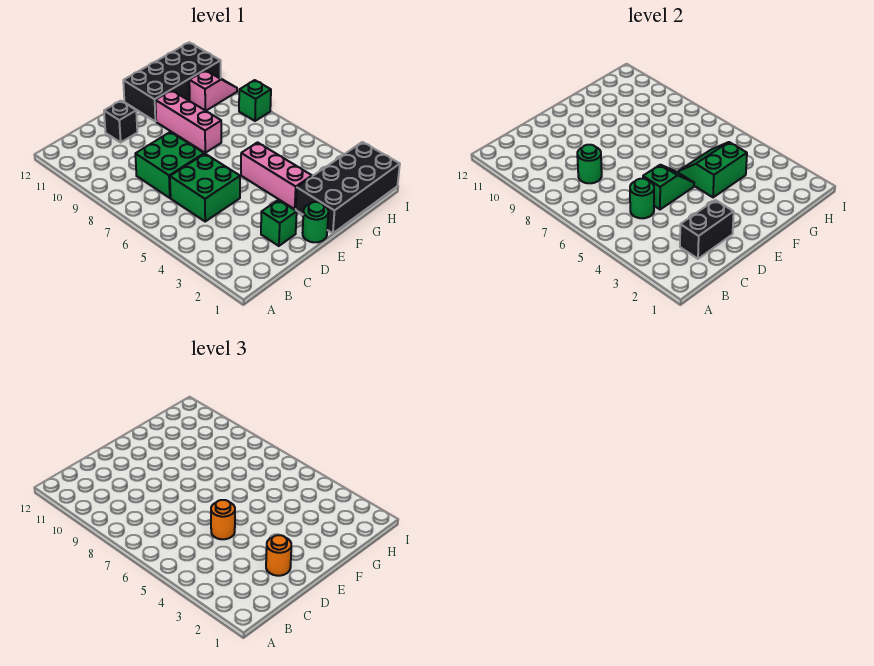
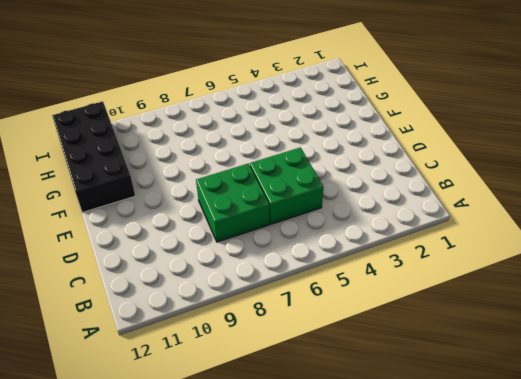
none -> green brick D2 level 1
none -> black brick D11 level 1
none -> green round brick E1 level 1

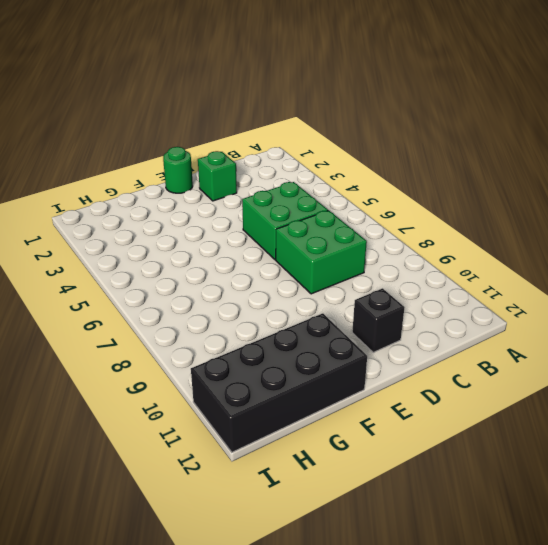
none -> black brick F1:I2 level 1
none -> pink brick F3:F5 level 1
none -> pink brick F8:F10 level 1

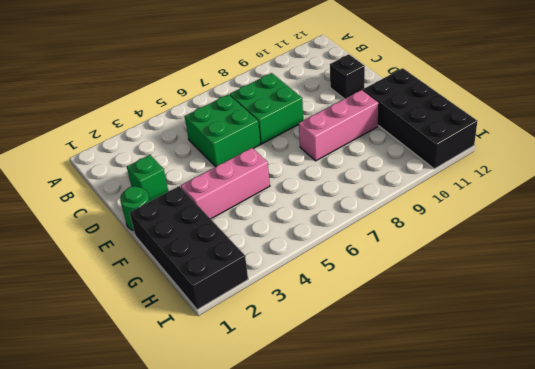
none -> pink slope H10:I10 level 1 top H
none -> green brick I8 level 1
none -> black brick C2:D2 level 2

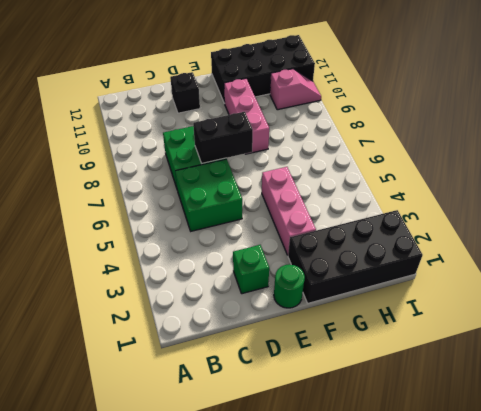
black brick D7:E7 level 2 -> black brick C2:D2 level 2
none -> green brick I8 level 1
none -> green round brick C5 level 2
none -> green round brick C8 level 2

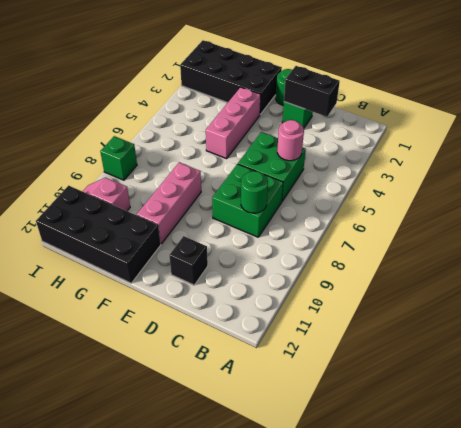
pink round brick C5 level 2 -> green round brick C5 level 2
none -> green slope D5:E5 level 2 top D
none -> green slope F4:G5 level 2 top 4
none -> orange round brick D2 level 3

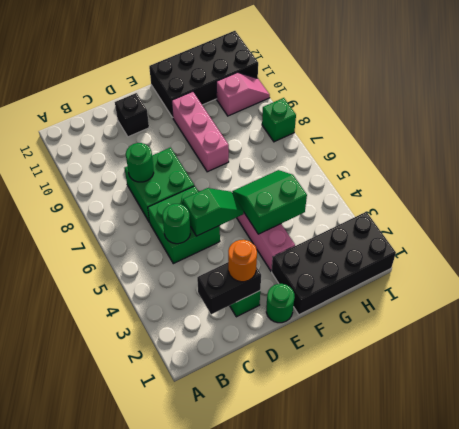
none -> orange round brick D5 level 3

